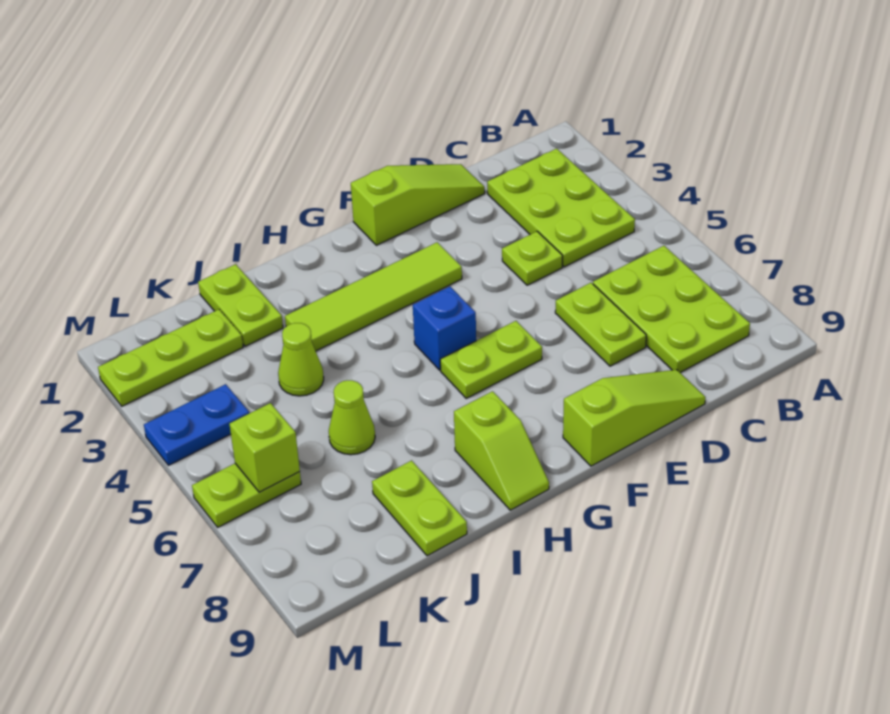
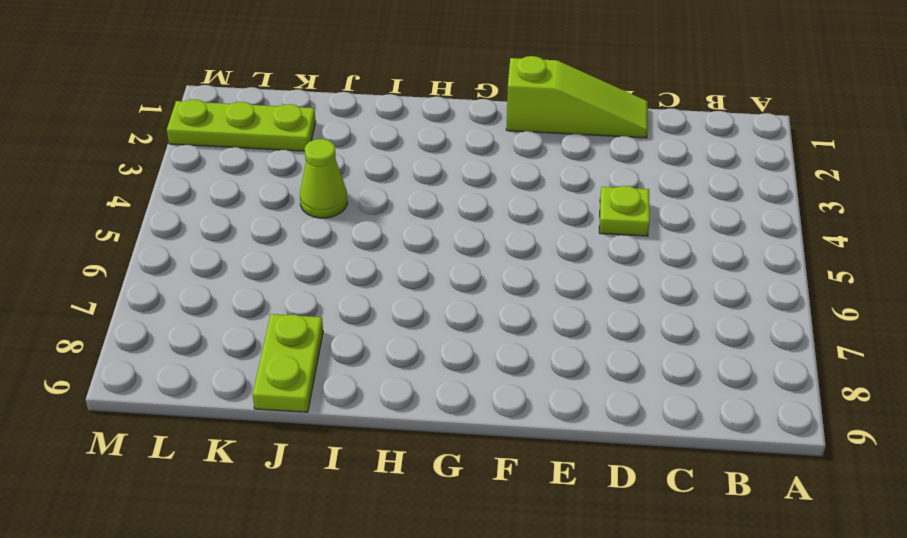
none -> lime plate B2:C4 level 1
none -> lime plate B6:C8 level 1
none -> lime plate D6:D7 level 1

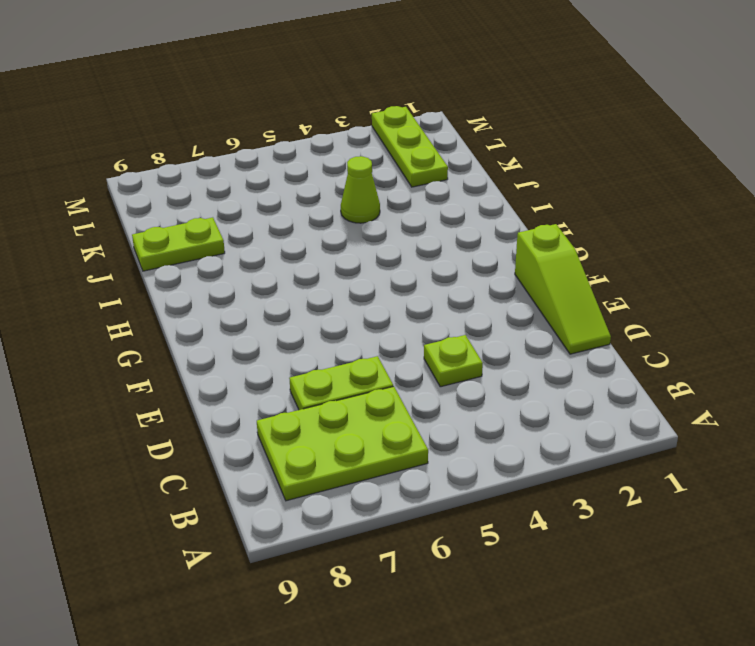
none -> lime plate B2:C4 level 1
none -> lime slope D9:F9 level 1 top F
none -> lime tile F3:I3 level 1

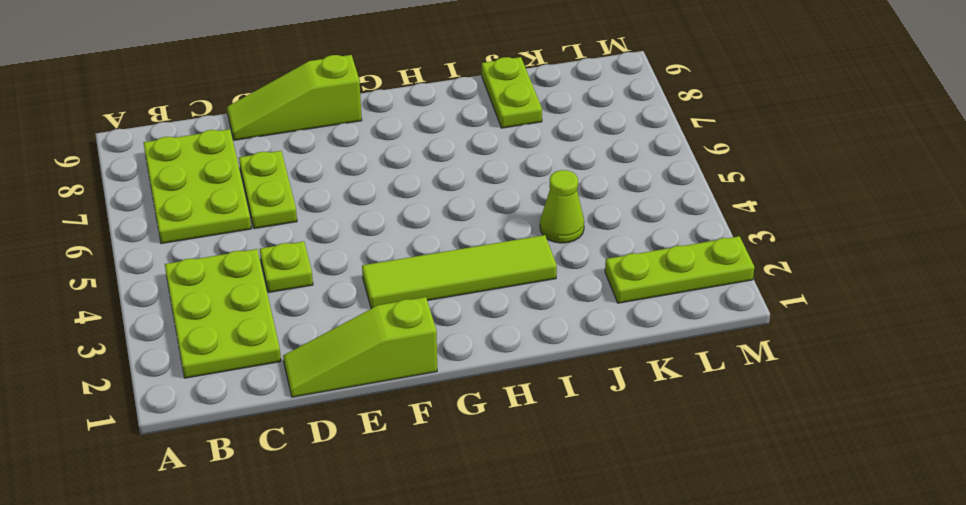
none -> lime plate F6:G6 level 1
none -> blue brick G5 level 1
none -> lime slope H8:H9 level 1 top 8

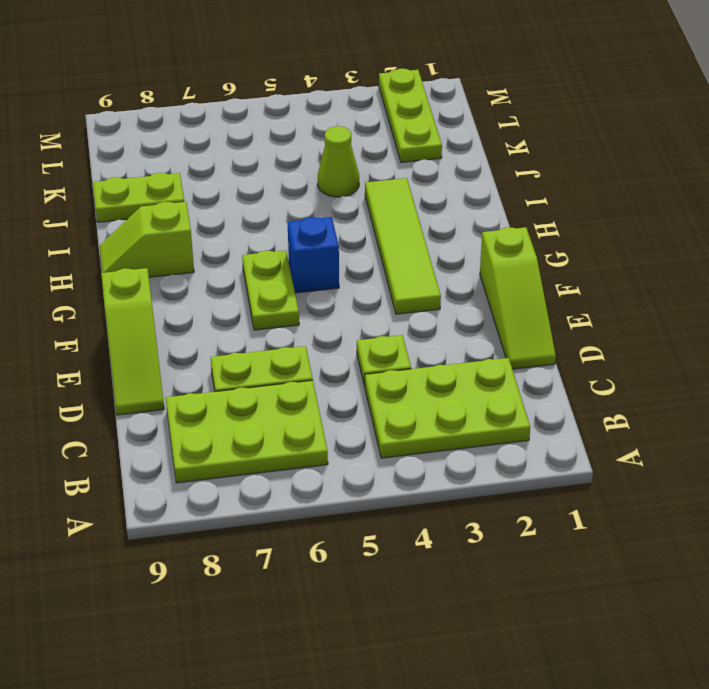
none -> lime plate J1:J2 level 1
none -> lime cone J6 level 1
none -> blue plate L4:M4 level 1

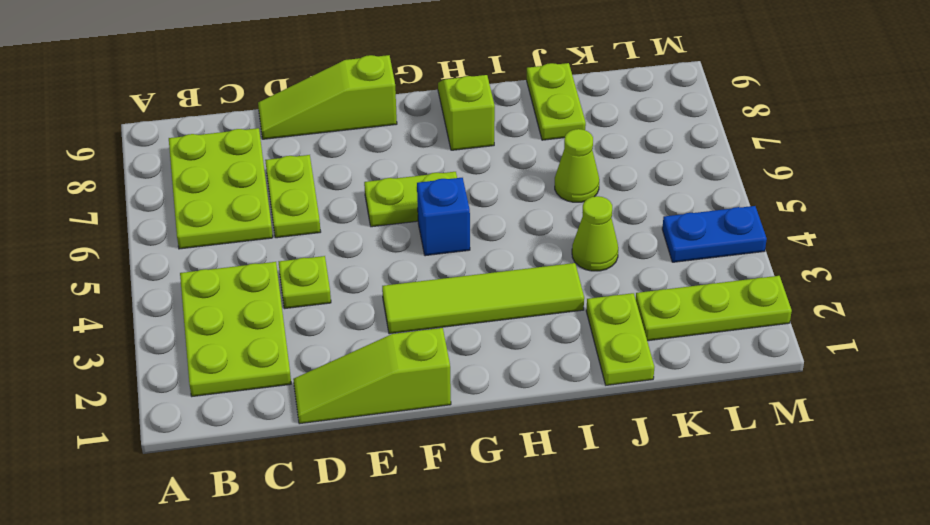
none -> lime plate L6:M6 level 1
none -> lime brick L6 level 2

